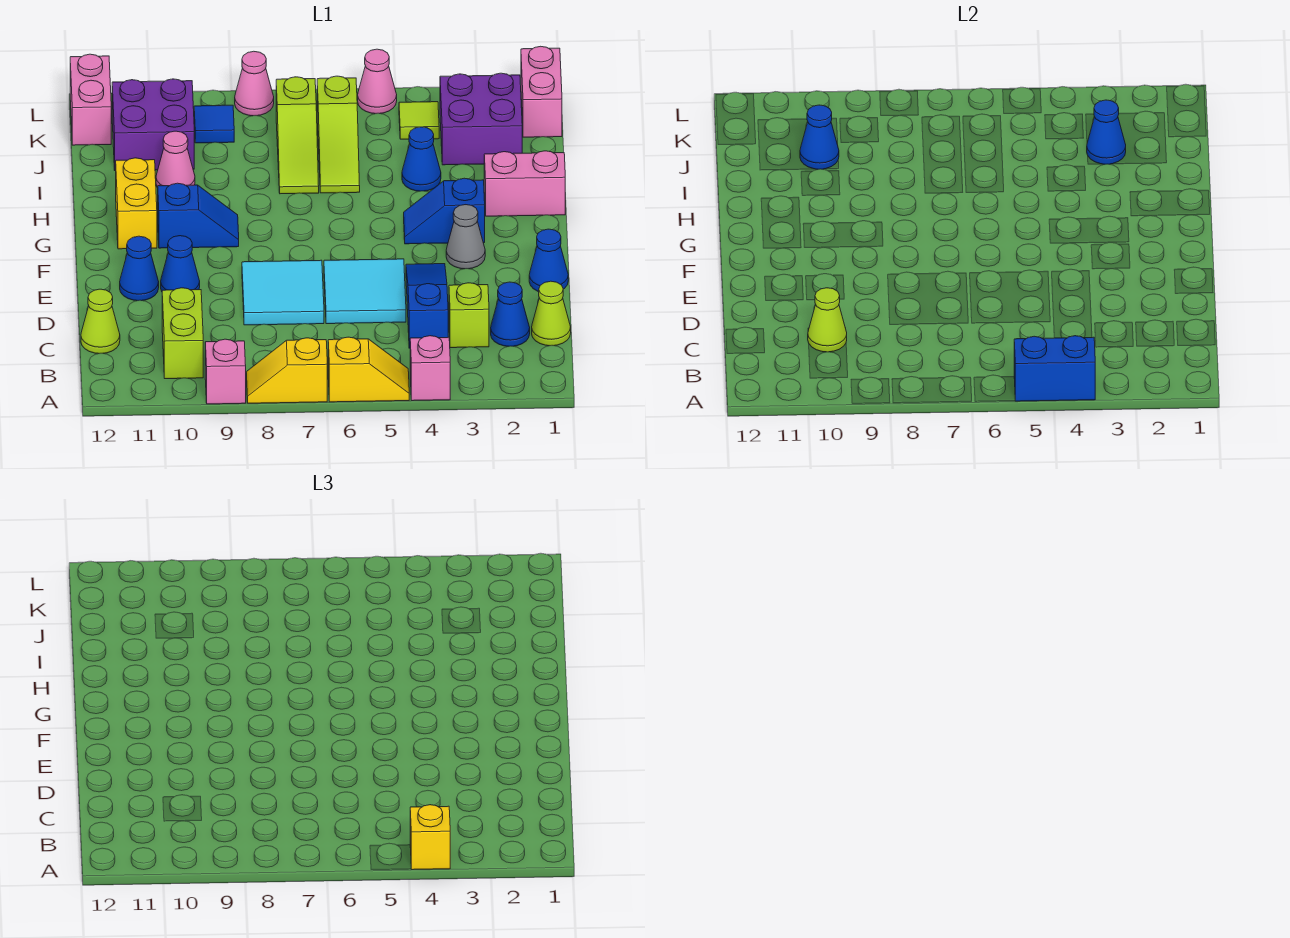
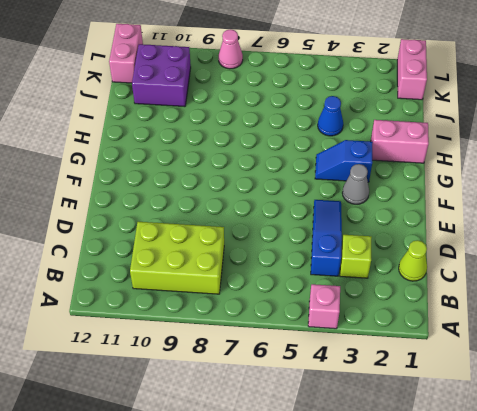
lime brick B8:C10 level 1 -> lime brick B10:C10 level 1
none -> yellow slope A5:A6 level 1 top 6
none -> yellow slope A7:A8 level 1 top 7
none -> pink brick A9 level 1
none -> blue cone C2 level 1

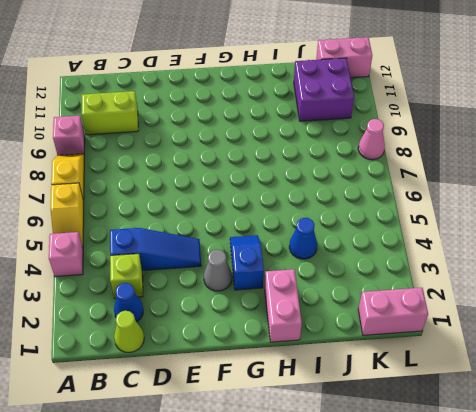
none -> lime cone C12 level 1
none -> cyan tile D5:E6 level 1
none -> cyan tile D7:E8 level 1
none -> blue cone E1 level 1

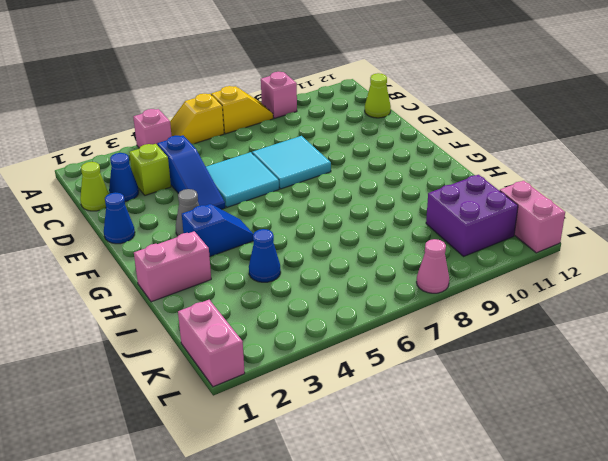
none -> lime brick B10:C10 level 1
none -> blue cone E10 level 1
none -> blue cone E11 level 1
none -> blue slope G9:G10 level 1 top 10

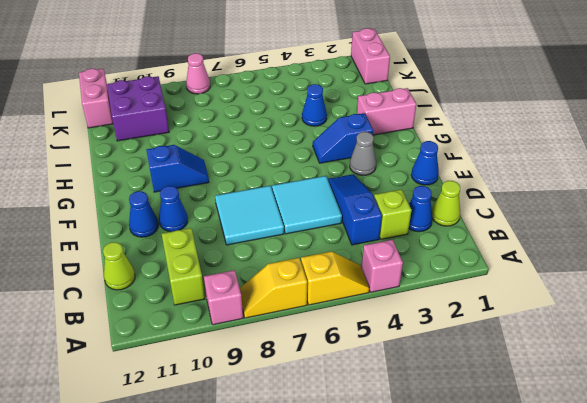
none -> yellow brick G11:H11 level 1
none -> lime slope I6:K6 level 1 top K
none -> lime slope I7:K7 level 1 top K
none -> pink cone I10 level 1

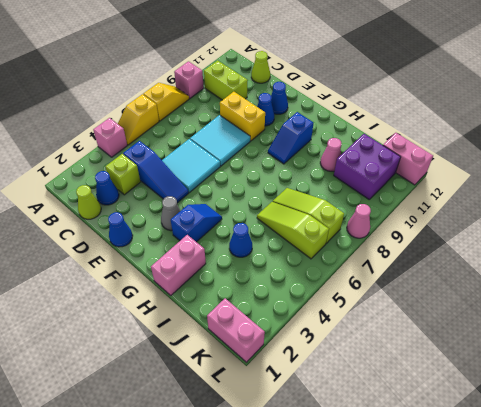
yellow brick D9:E9 level 1 -> yellow brick G11:H11 level 1
none -> purple brick J2:K3 level 1
none -> lime tile K4 level 1
none -> blue tile K9 level 1
none -> pink cone L5 level 1

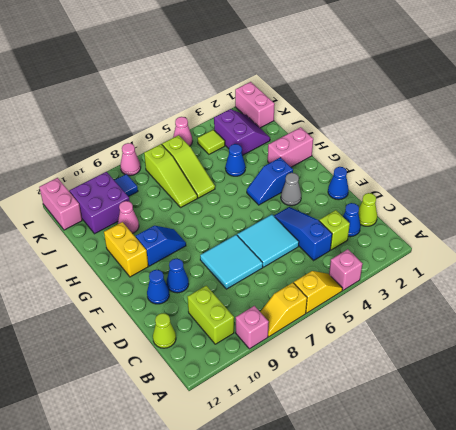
purple slope J2:K3 level 1 top 3 -> purple brick J2:K3 level 1
none -> blue brick A4:A5 level 2
none -> lime cone C10 level 2
none -> blue cone J3 level 2
none -> blue cone J10 level 2

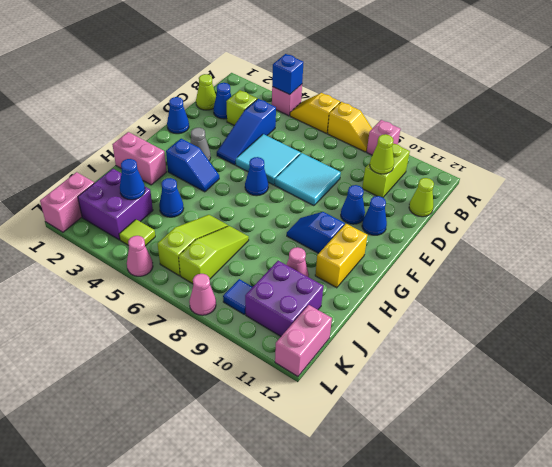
blue brick A4 level 2 -> blue brick A4:A5 level 2
blue cone F6 level 1 -> blue cone J10 level 2
none -> yellow brick A4 level 3

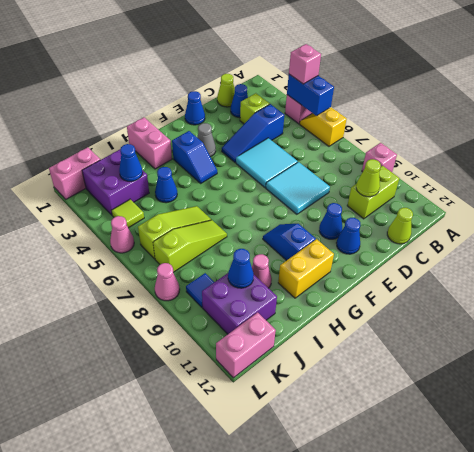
pink brick A4 level 3 -> yellow brick A4 level 3
none -> yellow slope A7:A8 level 1 top 7

